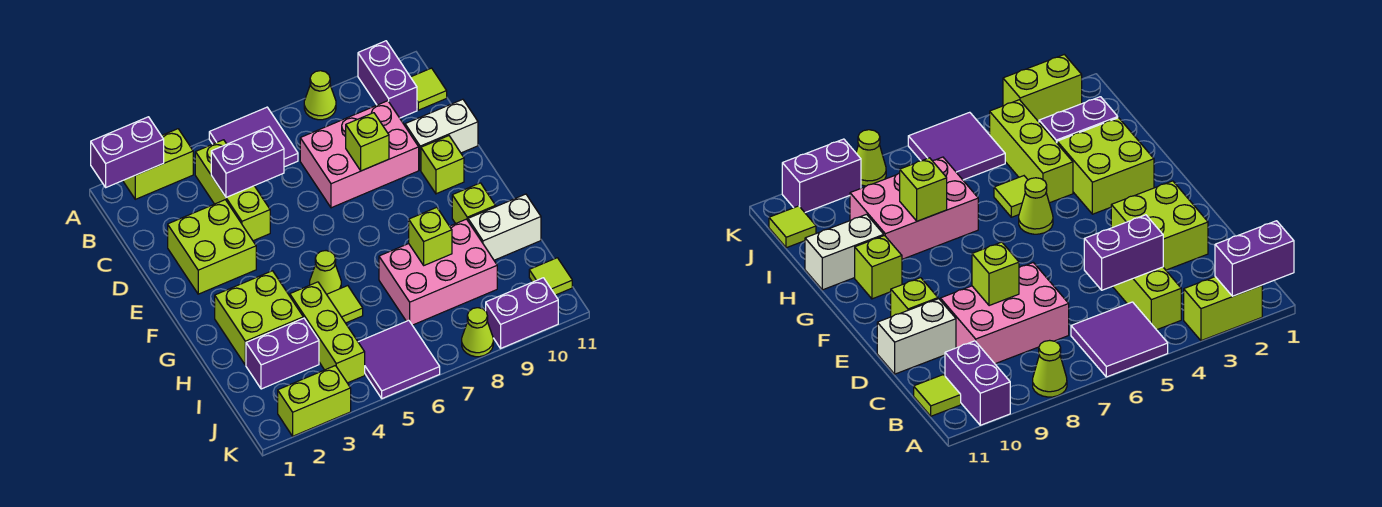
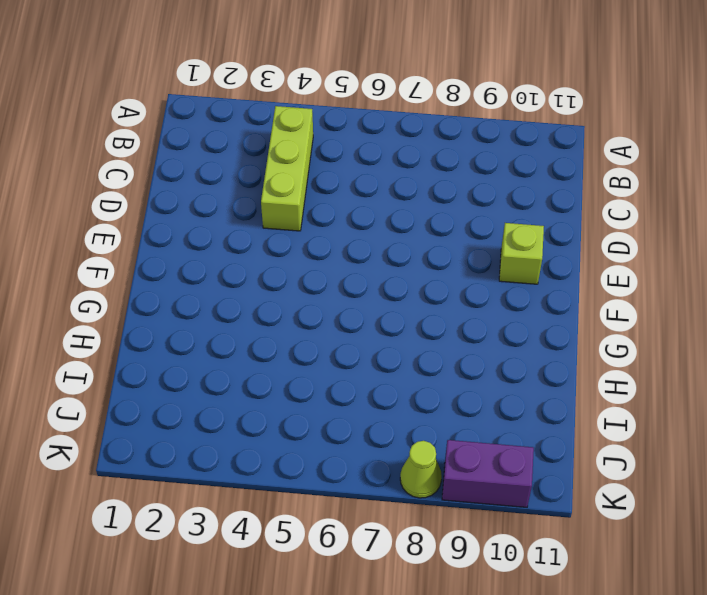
none -> lime brick A2:A3 level 1
none -> purple tile A5:B6 level 1
none -> lime cone A8 level 1

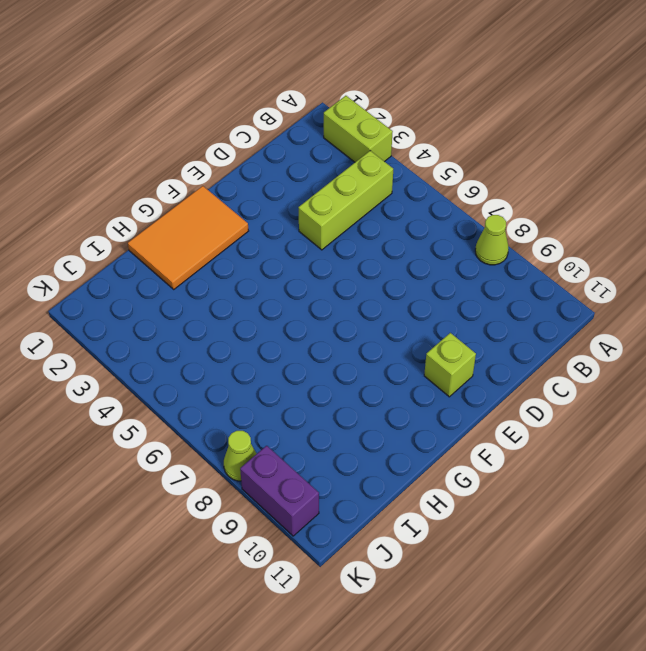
orange tile F1:H2 level 1 -> lime brick G2:H3 level 1
none -> purple tile A5:B6 level 1
none -> purple brick A10:B10 level 1
none -> lime tile B11 level 1

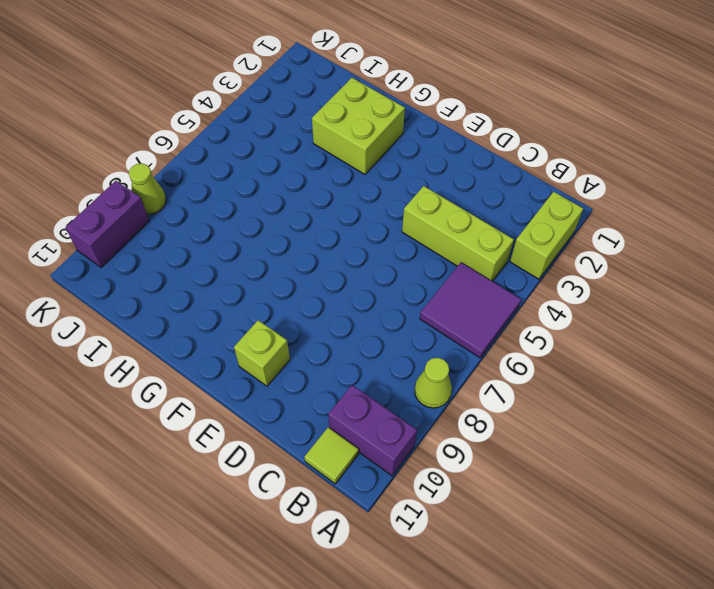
none -> pink brick C7:D9 level 1
none -> lime brick D2:E3 level 1
none -> white brick D10:D11 level 1

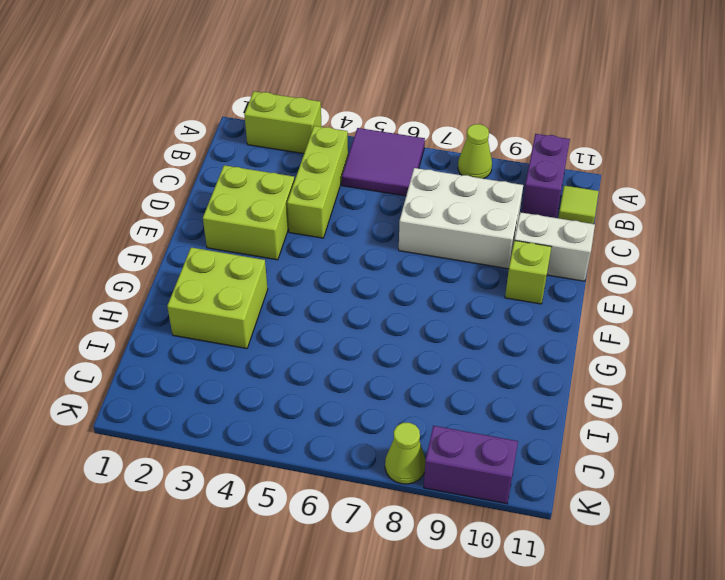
white brick C7:D9 level 1 -> pink brick C7:D9 level 1
none -> lime cone G5 level 1
none -> lime brick G10 level 1
none -> lime brick H4:J4 level 1

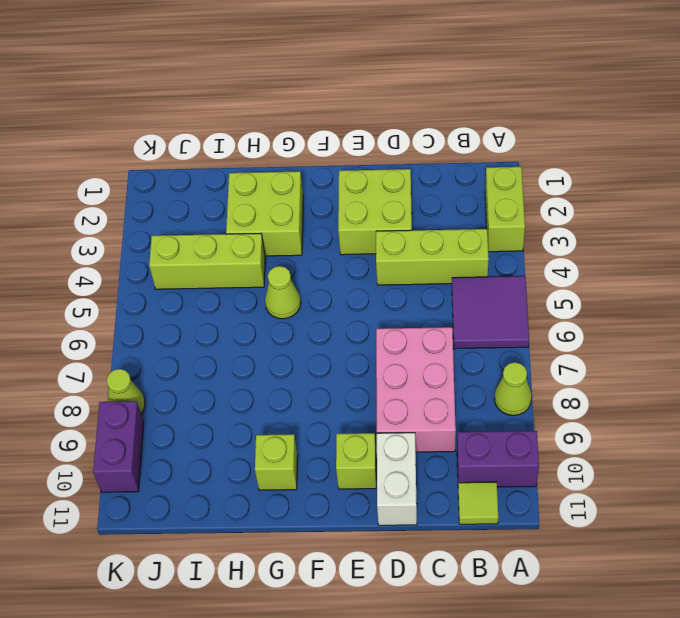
none -> lime tile H5 level 1
none -> pink brick H7:I9 level 1
none -> white brick H10:H11 level 1

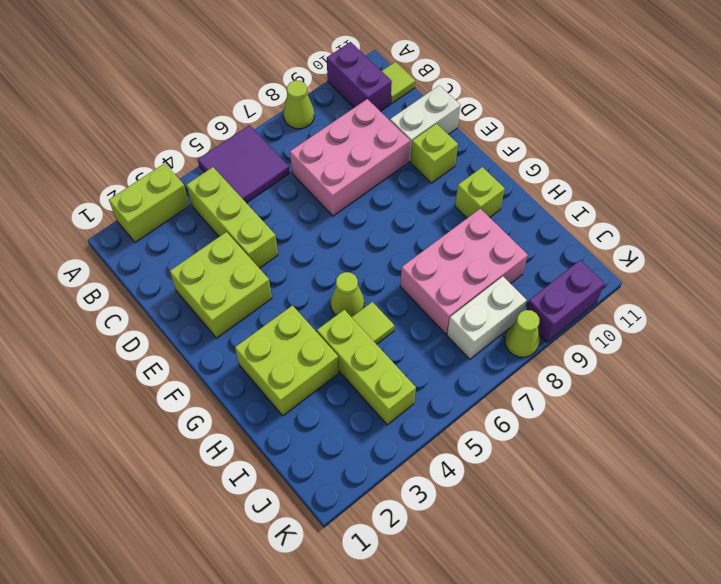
white brick J7:J8 level 1 -> white brick H10:H11 level 1
none -> purple brick I2:I3 level 1
none -> purple tile J5:K6 level 1
none -> lime tile J11 level 1

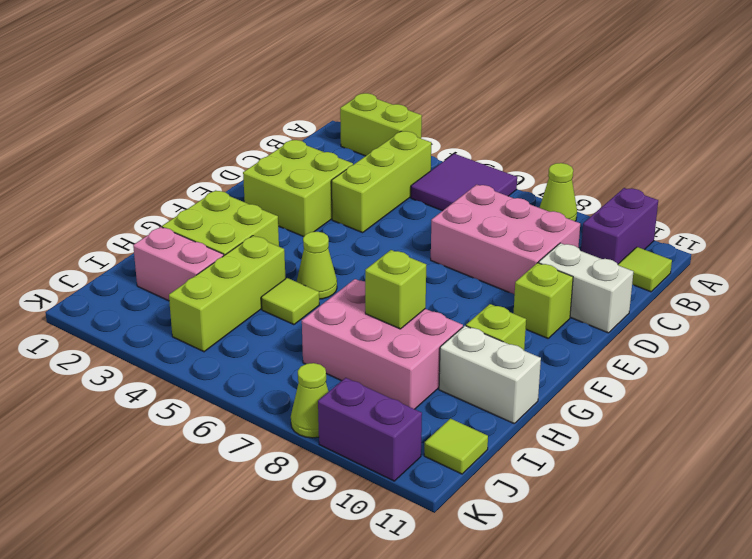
pink brick I2:I3 level 1 -> purple brick I2:I3 level 1
none -> purple tile J5:K6 level 1
none -> lime brick K2:K3 level 1
none -> purple brick A1:A2 level 2

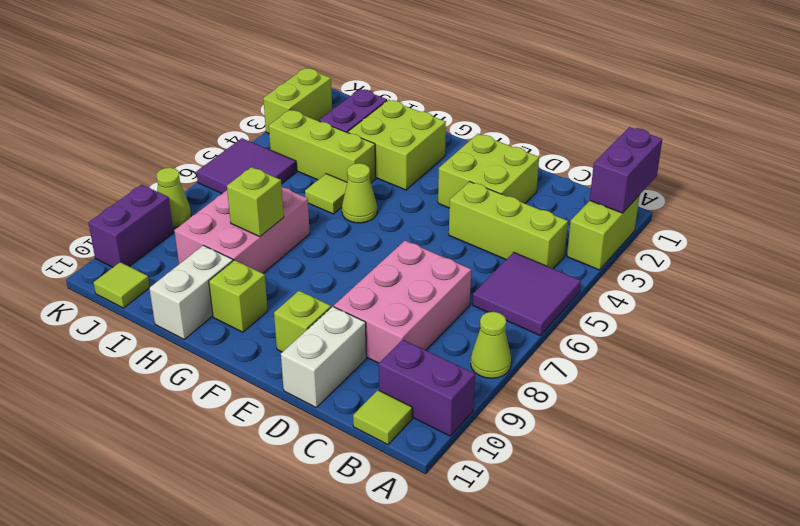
none -> purple brick C4:C5 level 2
none -> lime brick D8 level 2

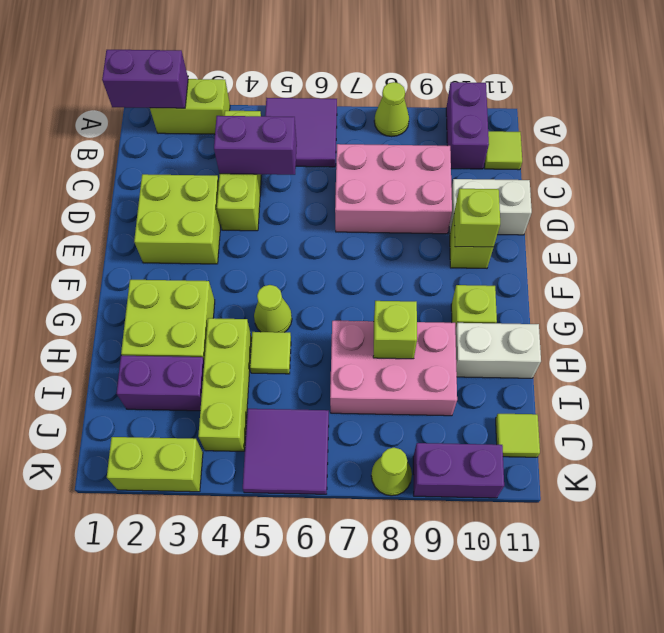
lime brick E10 level 2 -> lime brick D8 level 2

